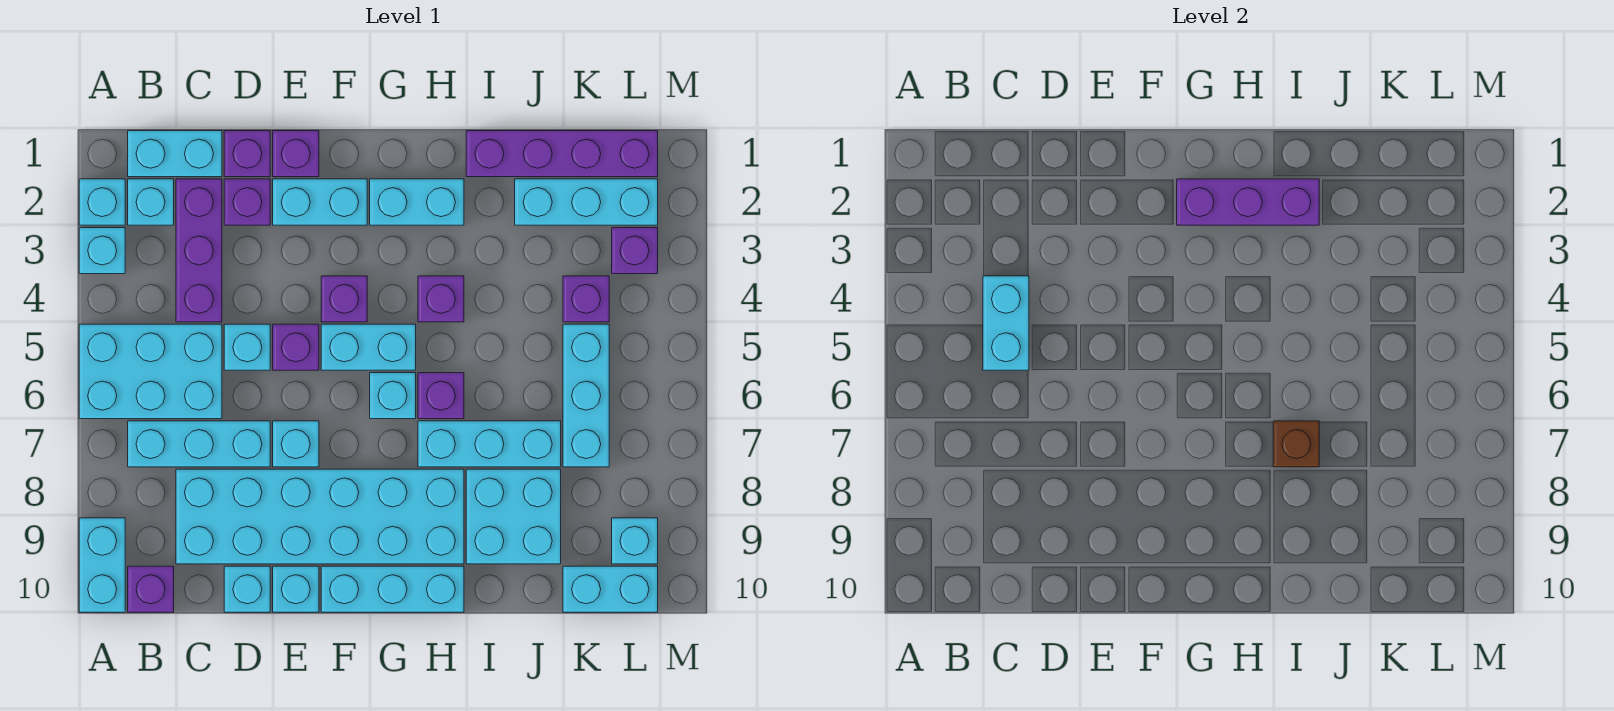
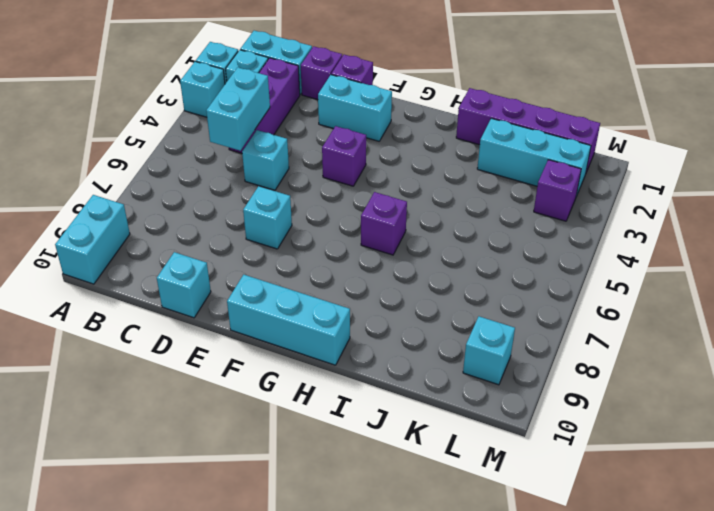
none -> cyan brick A5:C6 level 1
none -> cyan brick B7:D7 level 1
none -> purple brick B10 level 1
none -> cyan brick C8:H9 level 1

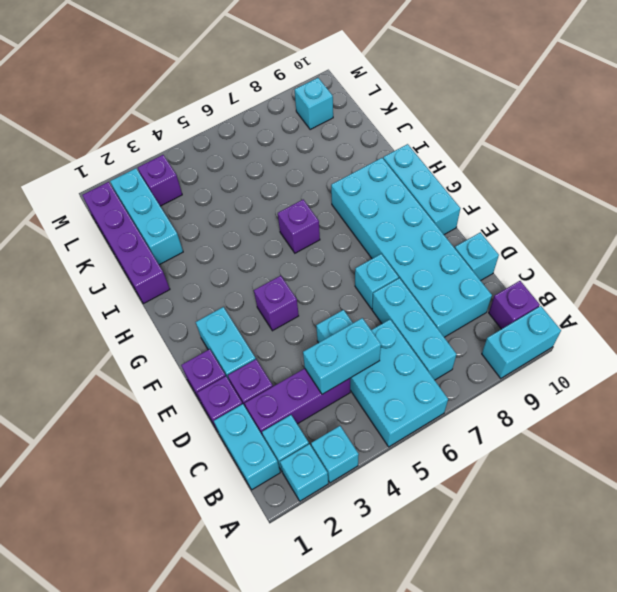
none -> purple brick E5 level 1
none -> cyan brick E10 level 1
none -> cyan brick F5:G5 level 1
none -> cyan brick G2:H2 level 1

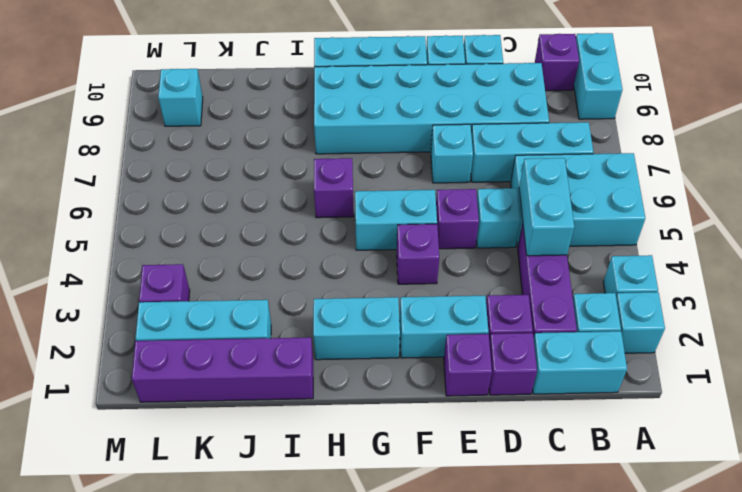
none -> cyan brick G6 level 1
none -> purple brick H4 level 1
none -> cyan brick H7:J7 level 1
none -> cyan brick I8:J9 level 1

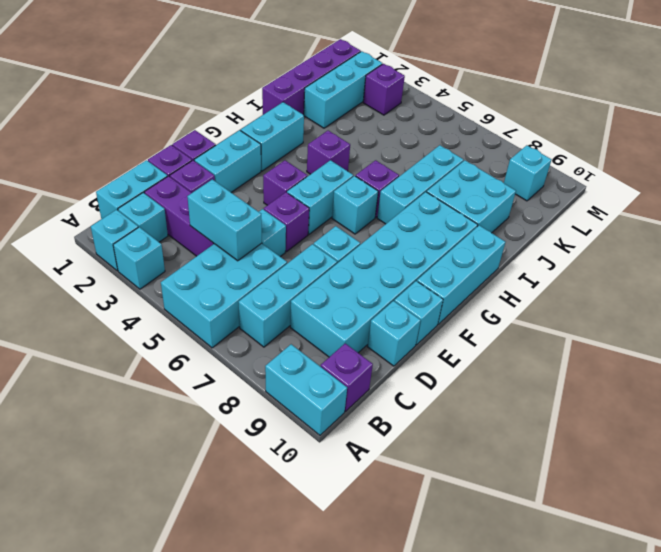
none -> purple brick K4 level 1
none -> cyan brick K5:K7 level 1
none -> cyan brick K10:L10 level 1
none -> purple brick G2:I2 level 2

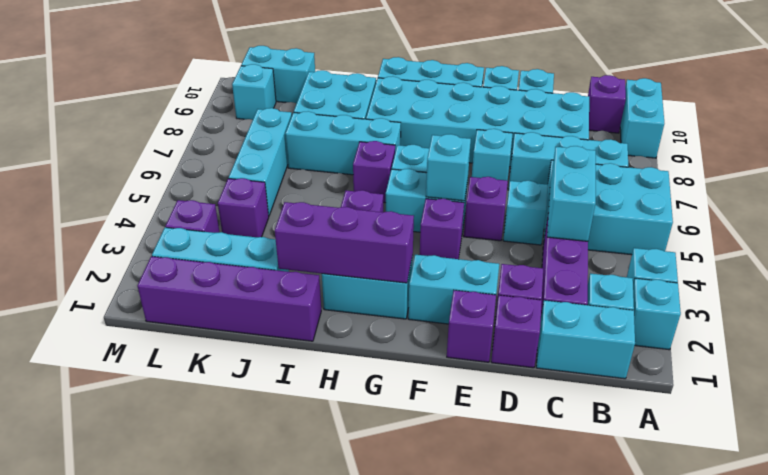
cyan brick F5 level 2 -> none
none -> brown brick I7 level 2

